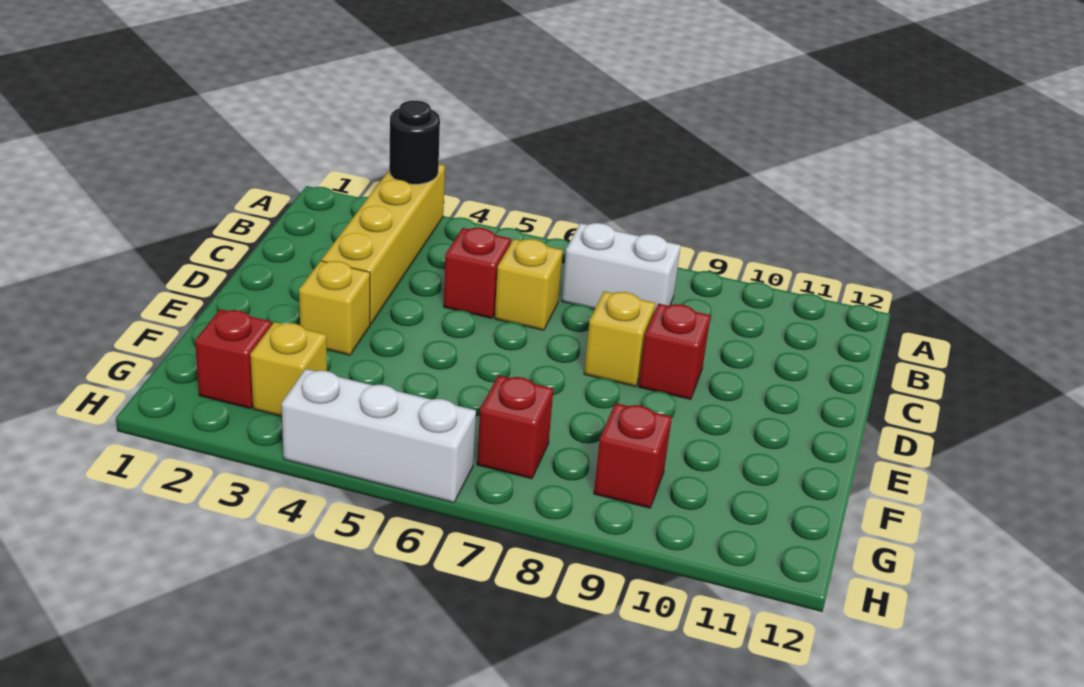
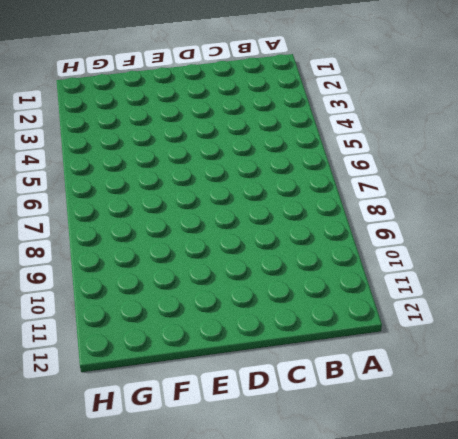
none -> yellow brick A3:D3 level 1
none -> white brick B7:B8 level 1
none -> red brick C5 level 1

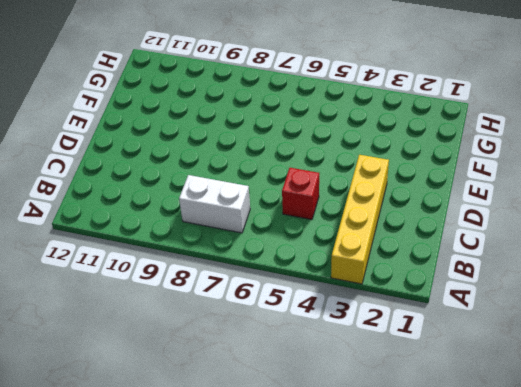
none -> yellow brick C6 level 1
none -> yellow brick D8 level 1
none -> red brick D9 level 1

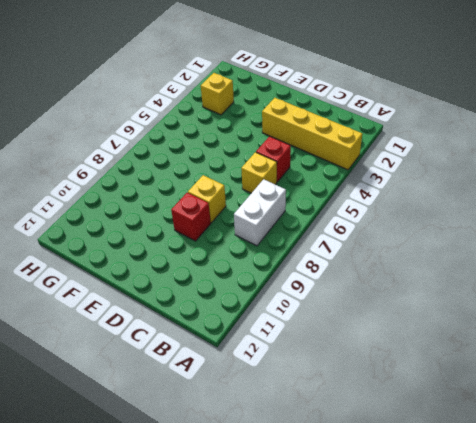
none -> yellow brick E3 level 1
none -> red brick G2 level 1
none -> red brick G7 level 1

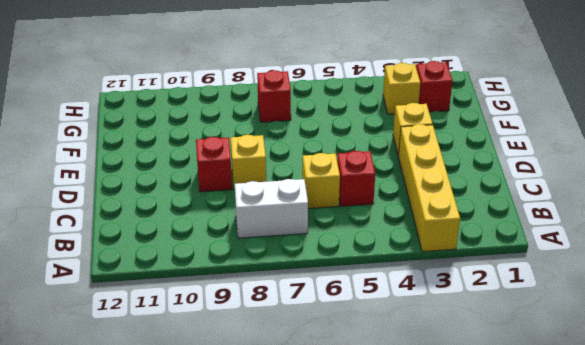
none -> red brick G9 level 1
none -> white brick H4:H6 level 1
none -> black round brick A3 level 2

